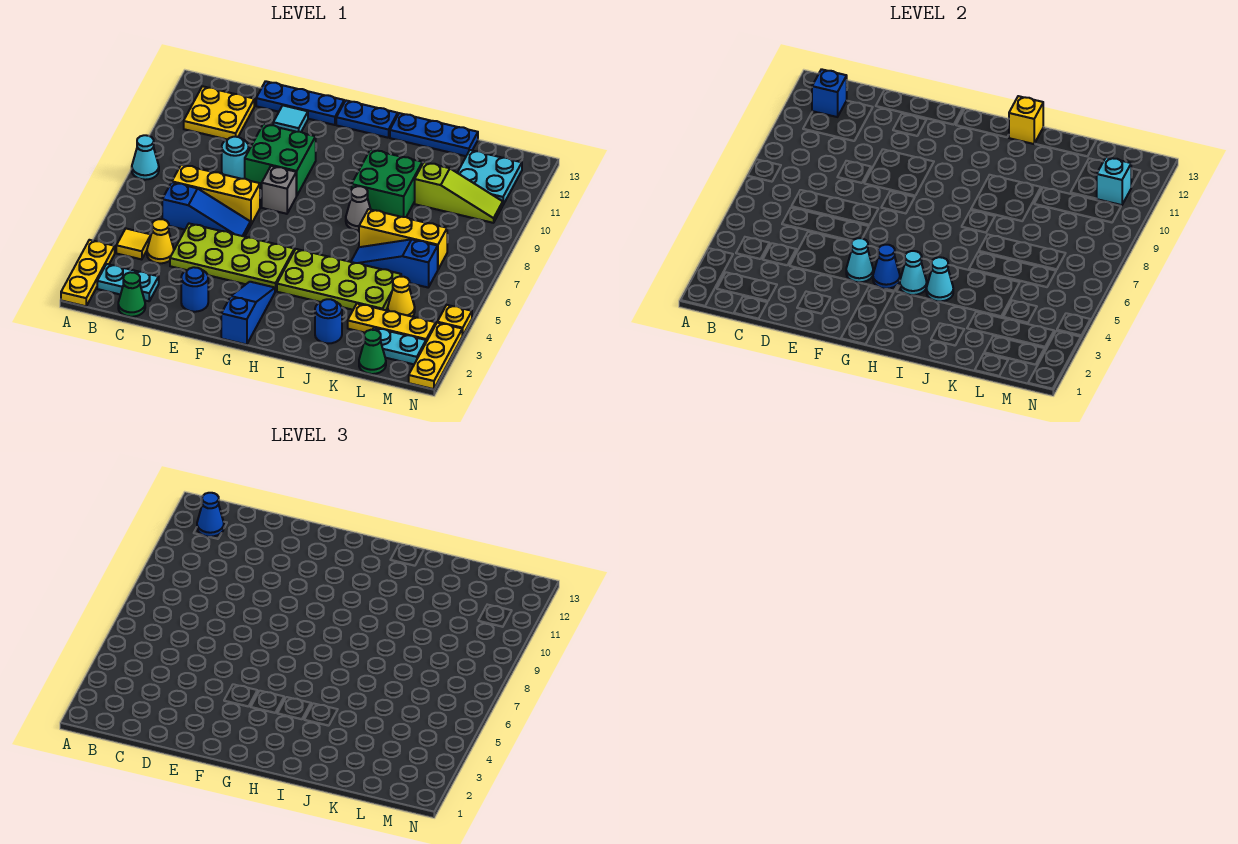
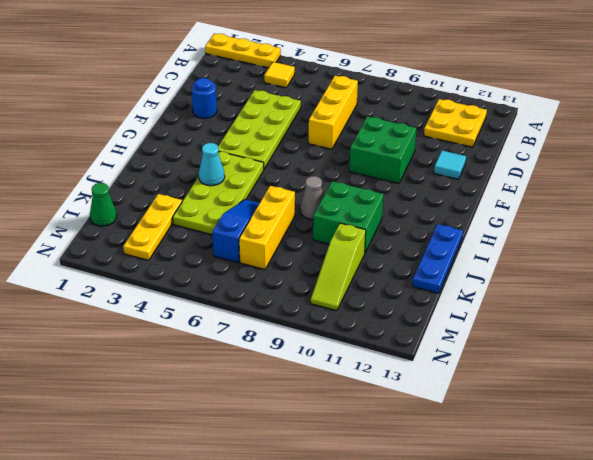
none -> cyan cone A8 level 1
none -> cyan plate B2:C2 level 1
none -> green cone C1 level 1
none -> yellow cone C4 level 1

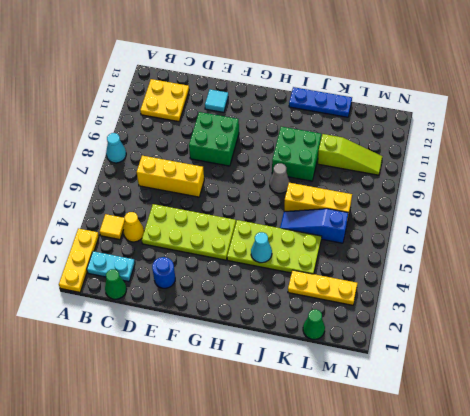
none -> blue slope C6:E6 level 1 top C
none -> cyan round brick D9 level 1
none -> blue plate D13:F13 level 1
none -> grey brick F8 level 1

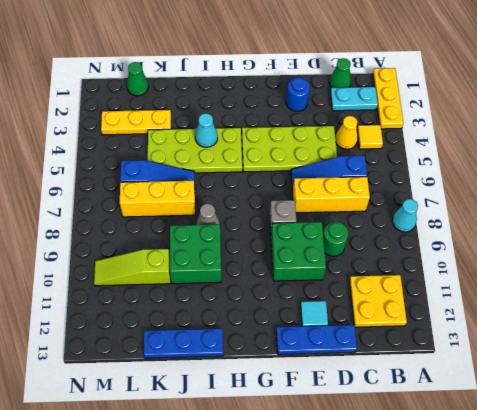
green round brick D9 level 1 -> cyan round brick D9 level 1
none -> blue slope G1:G3 level 1 top 1
none -> blue plate G13:H13 level 1
none -> blue round brick J2 level 1
none -> cyan plate L2:M2 level 1

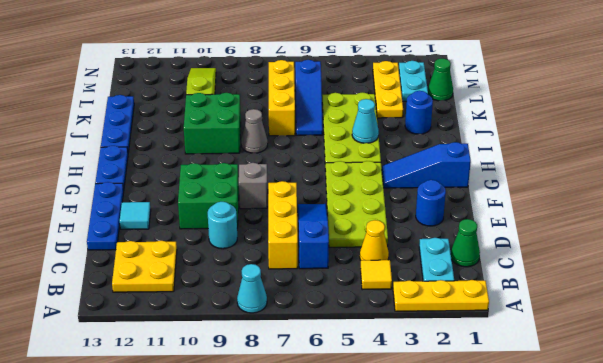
none -> yellow cone L4 level 1
none -> cyan plate L11:M12 level 1
none -> yellow plate N1:N3 level 1
none -> yellow plate N4 level 1

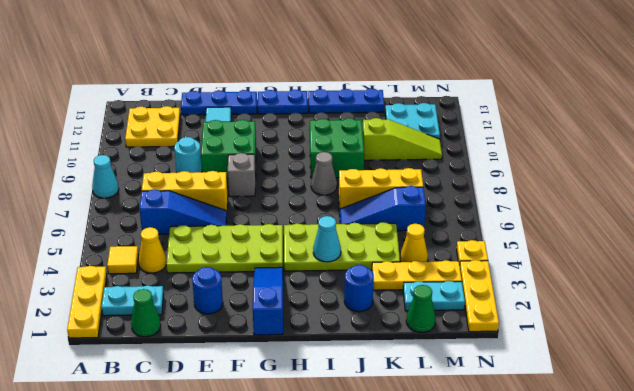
none -> blue brick B12 level 2
none -> cyan cone F4 level 2
none -> blue cone G4 level 2
none -> cyan cone H4 level 2

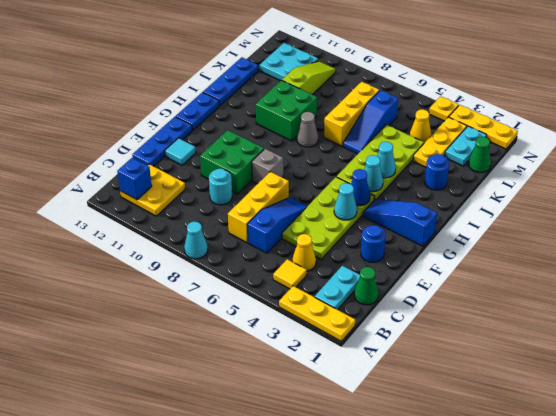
none -> yellow brick I13 level 2
none -> cyan brick M11 level 2
none -> blue cone B12 level 3

